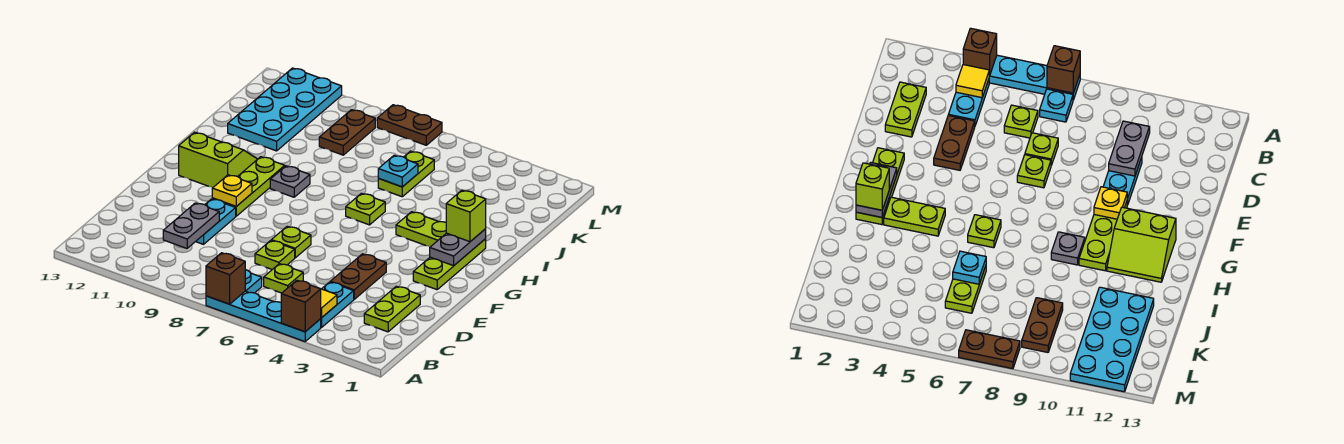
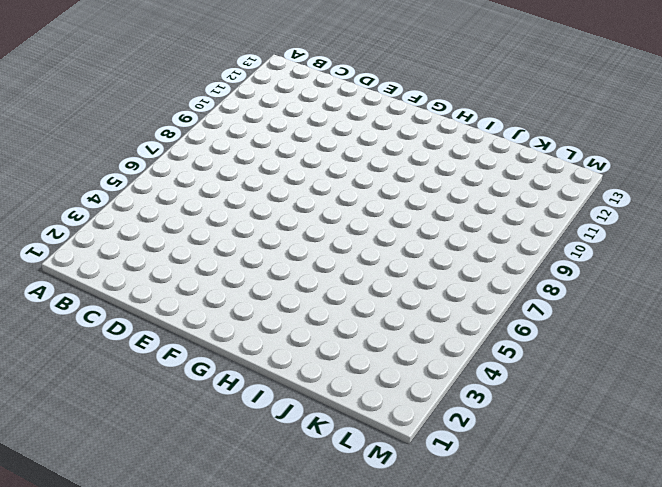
none -> cyan plate A4:A7 level 1
none -> cyan plate B4:C4 level 1
none -> cyan plate B7 level 1

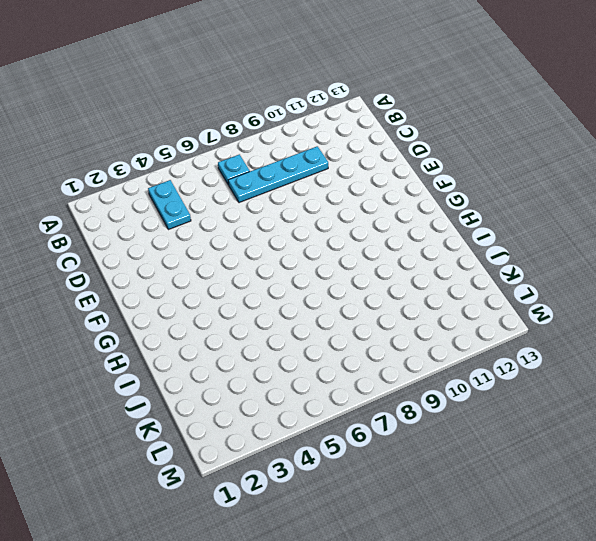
cyan plate C7:C10 level 1 -> cyan plate A4:A7 level 1
none -> lime plate C2:D2 level 1
none -> lime plate C6 level 1
none -> brown plate D4:E4 level 1

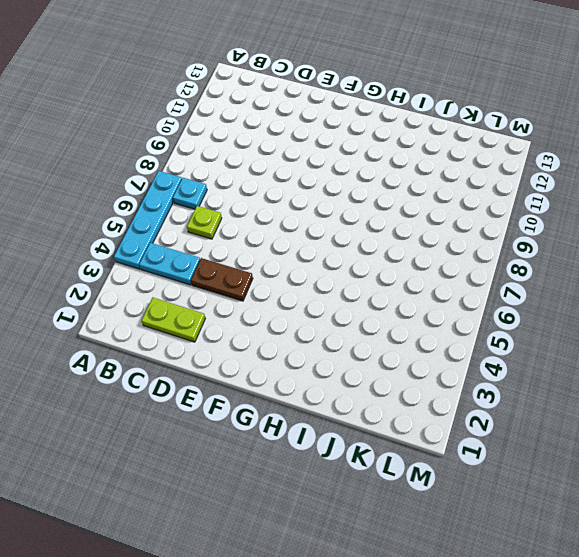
none -> lime plate D7 level 1
none -> cyan plate D10:E10 level 1
none -> lime plate E7 level 1

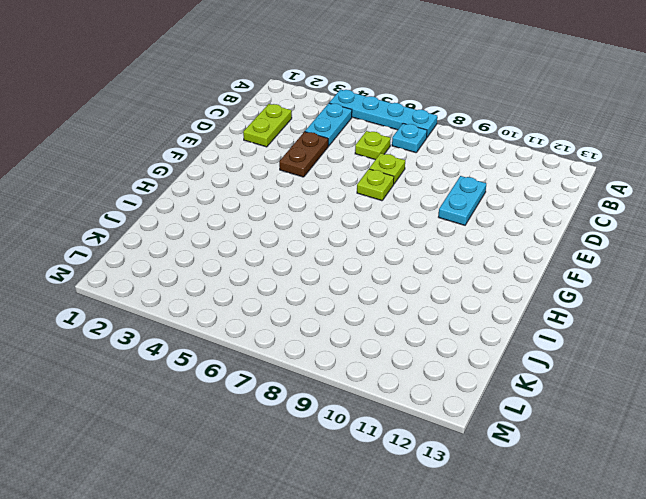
none -> lime plate F2:H2 level 1
none -> lime plate F10:H10 level 1
none -> lime slope G11:H12 level 1 top G

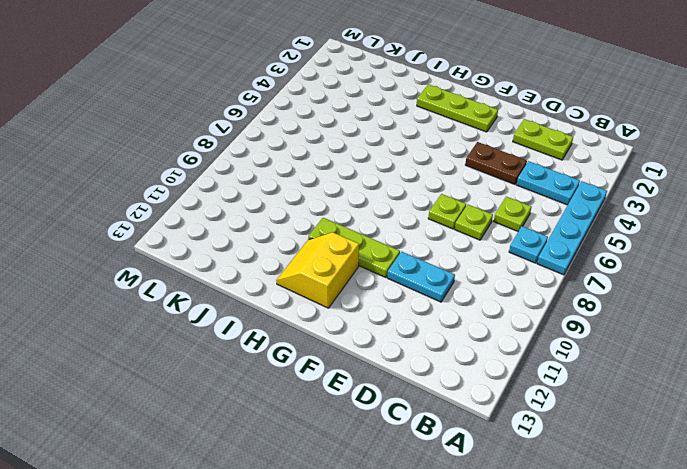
yellow slope G11:H12 level 1 top G -> lime slope G11:H12 level 1 top G
none -> lime plate H3:H4 level 1
none -> lime plate H6 level 1
none -> grey plate H9 level 1

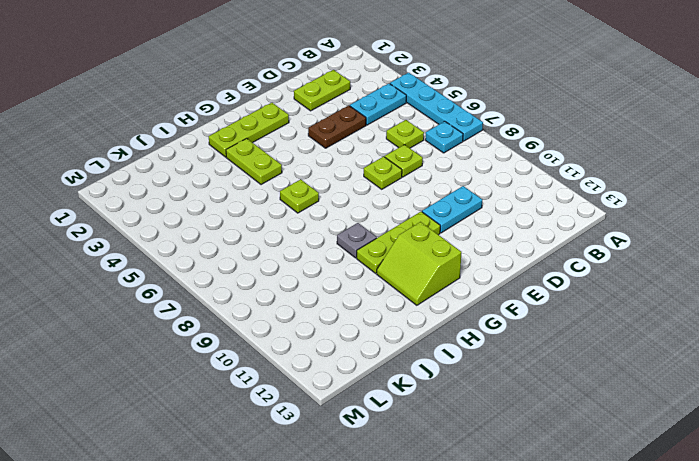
none -> lime plate J6:K6 level 1
none -> cyan plate J11:M12 level 1
none -> brown plate K9:L9 level 1

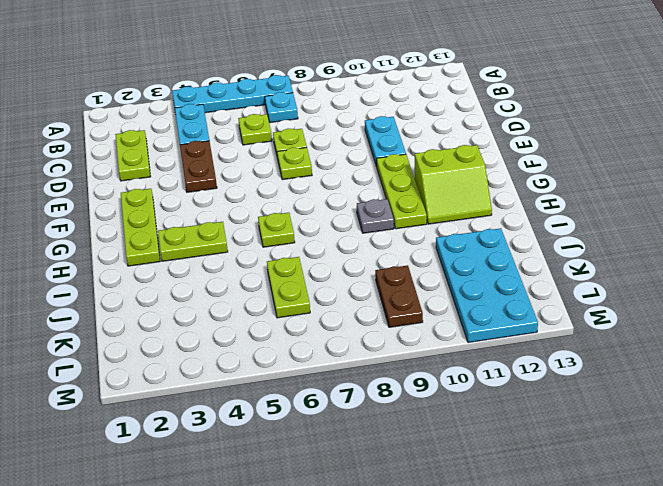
none -> brown plate M7:M8 level 1
none -> brown brick A4 level 2
none -> brown brick A7 level 2

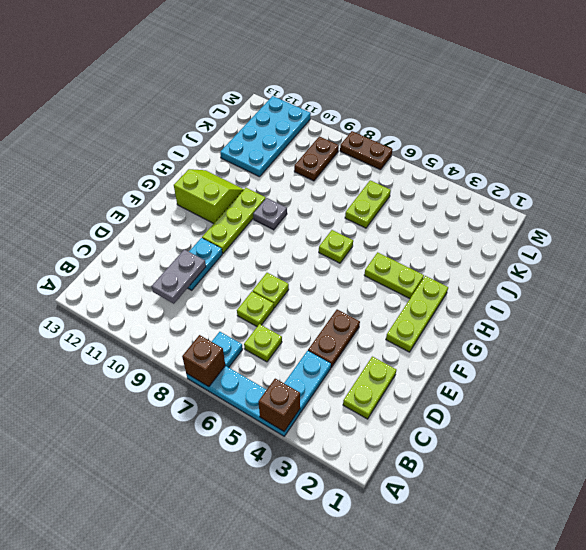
none -> yellow tile B4 level 2
none -> yellow plate F10 level 2
none -> grey plate G2:H2 level 2

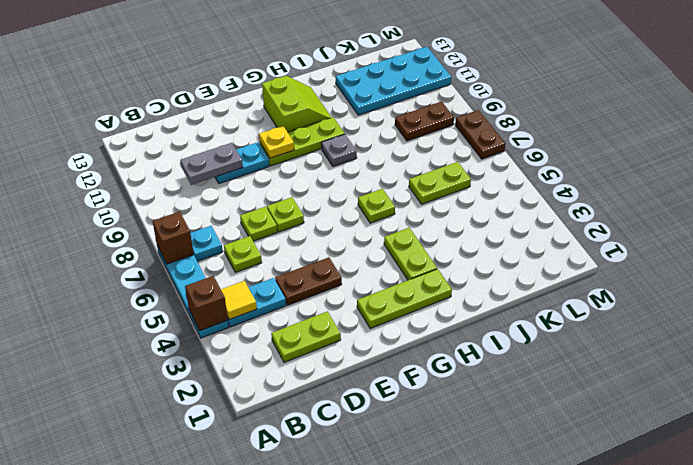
none -> grey plate G2:H2 level 2
none -> cyan plate J6 level 2
none -> lime brick H2 level 3

